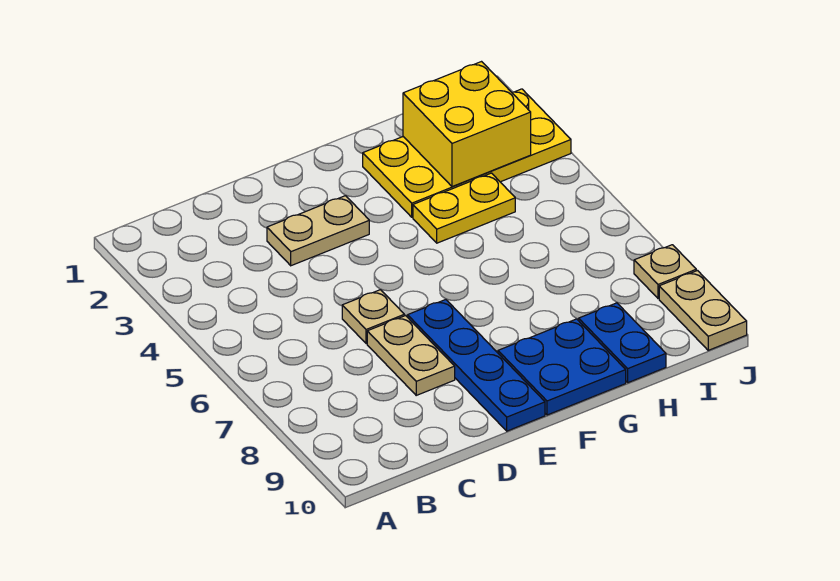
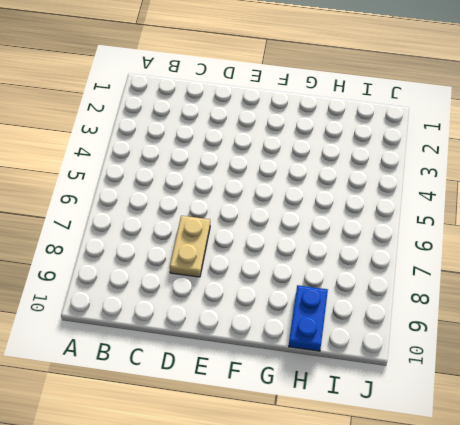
none -> tan plate D3:E3 level 1
none -> tan plate D6 level 1

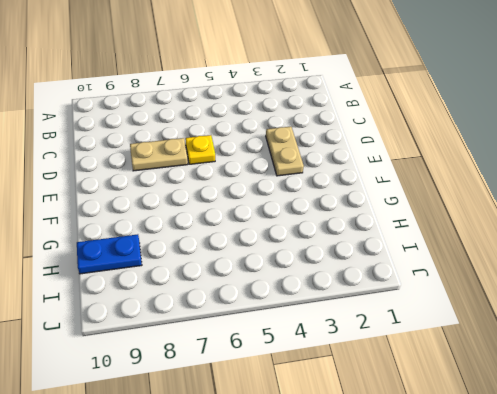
yellow plate D6 level 1 -> tan plate D6 level 1
none -> blue plate E7:E10 level 1
none -> blue plate F9:G10 level 1

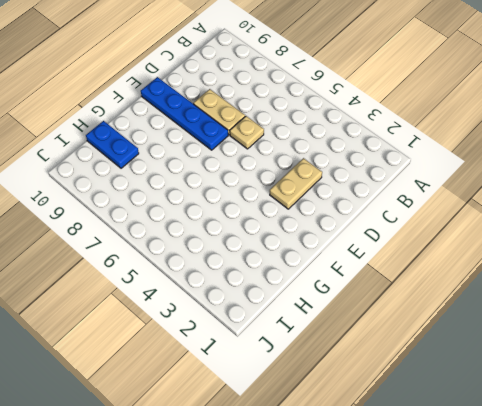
none -> blue plate F9:G10 level 1
none -> yellow plate G2:J3 level 1

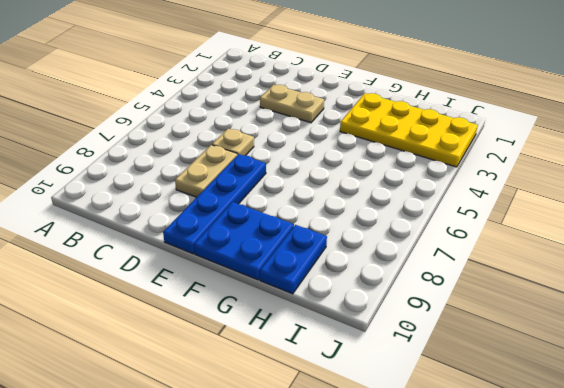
none -> yellow plate G4:H4 level 1
none -> tan plate J8 level 1

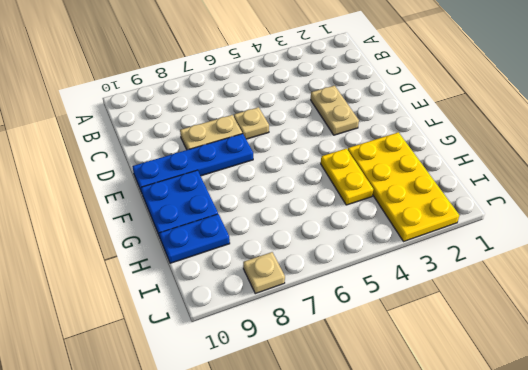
none -> tan plate J9:J10 level 1
none -> yellow brick H2:I3 level 2

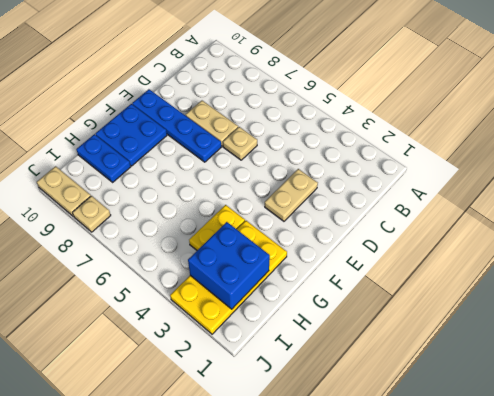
blue brick H2:I3 level 2 -> yellow brick H2:I3 level 2

